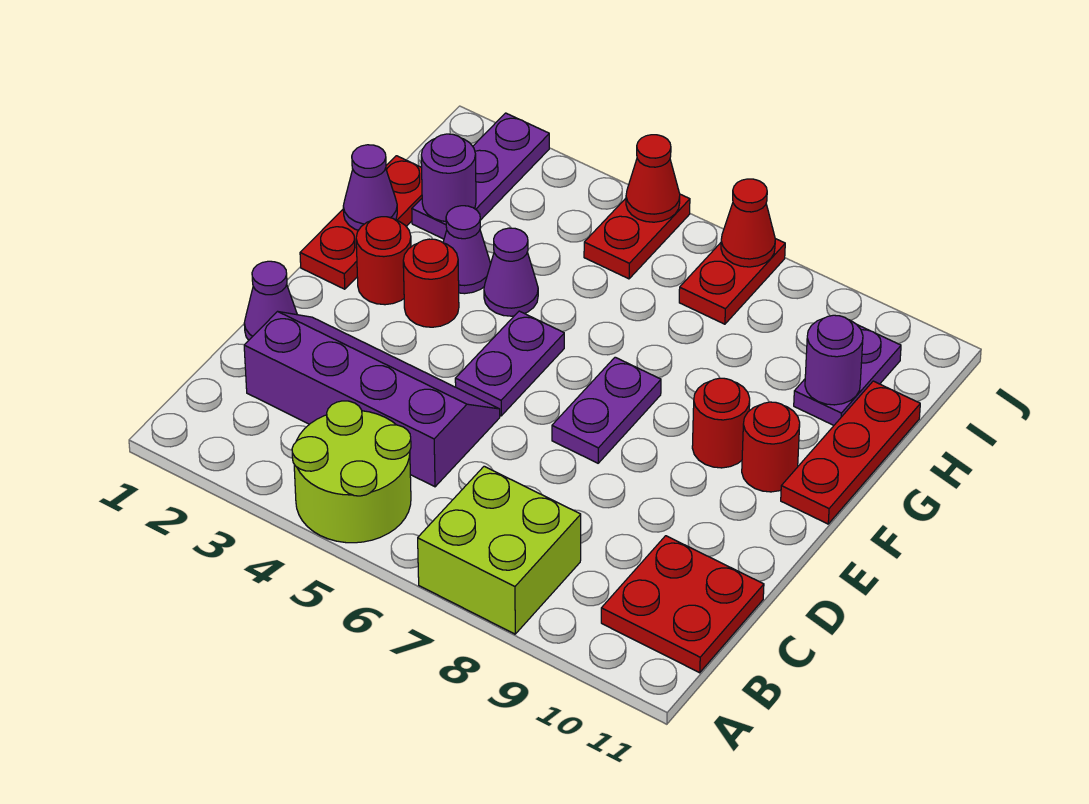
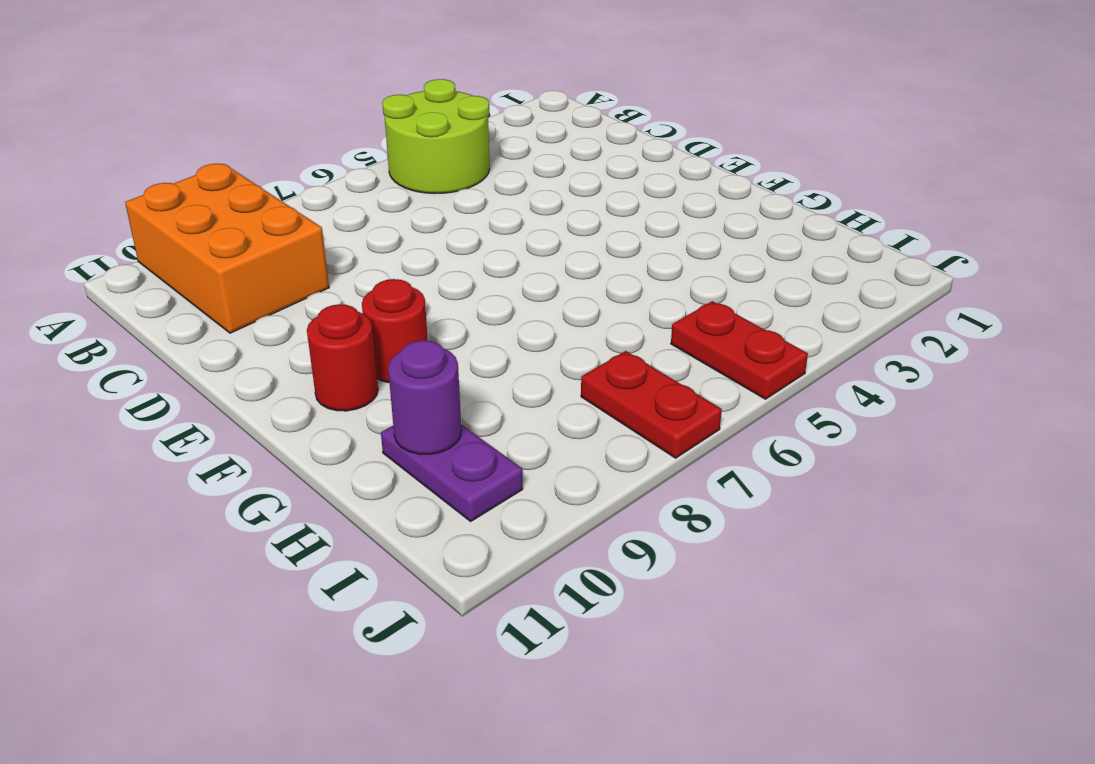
orange brick A9:C10 level 1 -> red plate B10:C11 level 1
none -> lime brick A7:B8 level 1
none -> purple slope C2:D5 level 1 top C
none -> purple cone D1 level 1

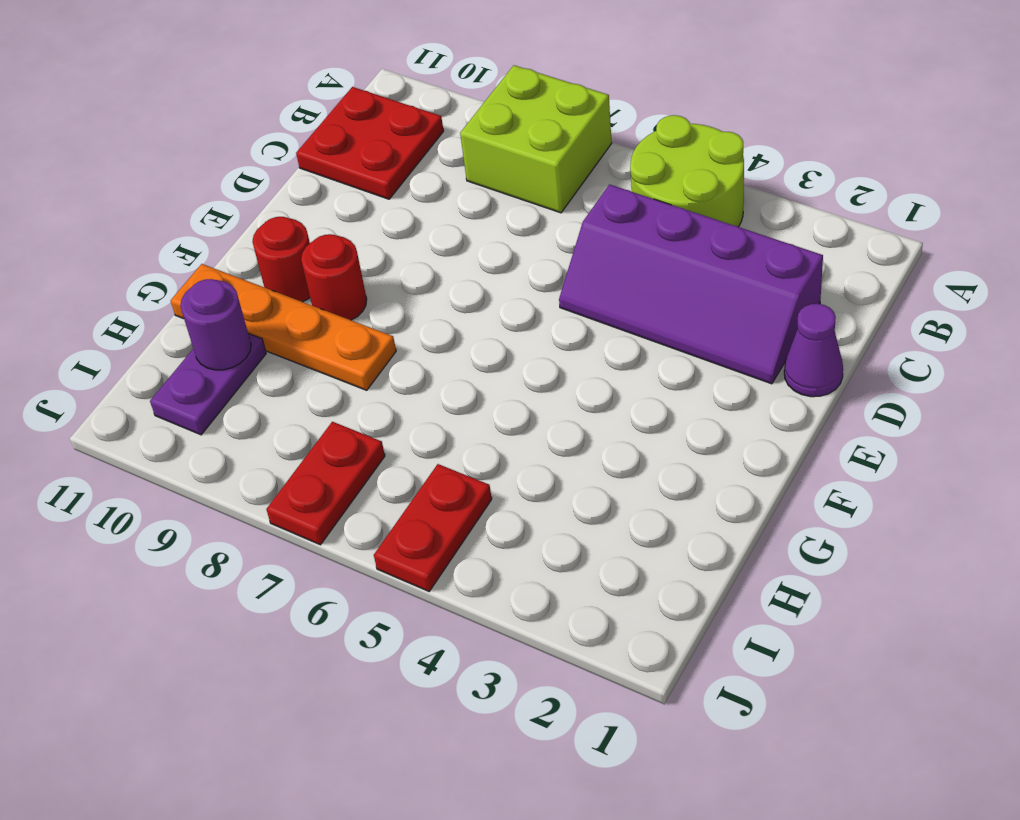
orange plate G8:G11 level 1 -> red plate F11:H11 level 1
none -> purple plate E5:F5 level 1
none -> purple plate E7:F7 level 1
none -> red plate F1:H1 level 1

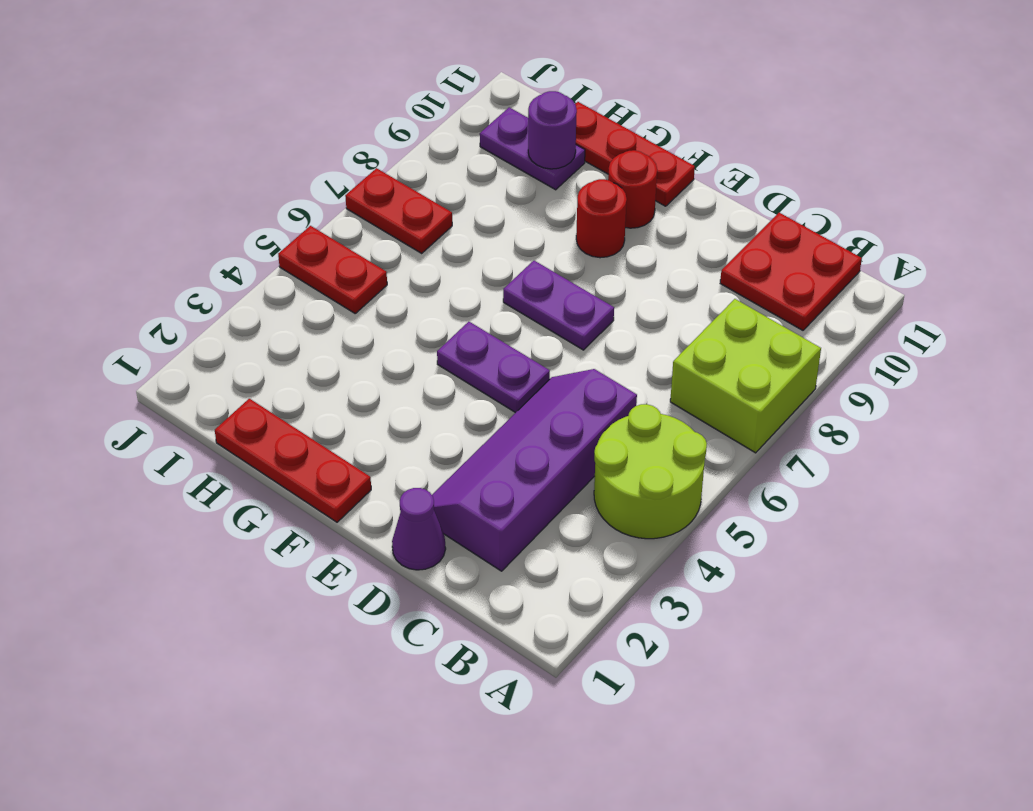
none -> red round brick F2 level 1
none -> red round brick F3 level 1
none -> purple cone G3 level 1

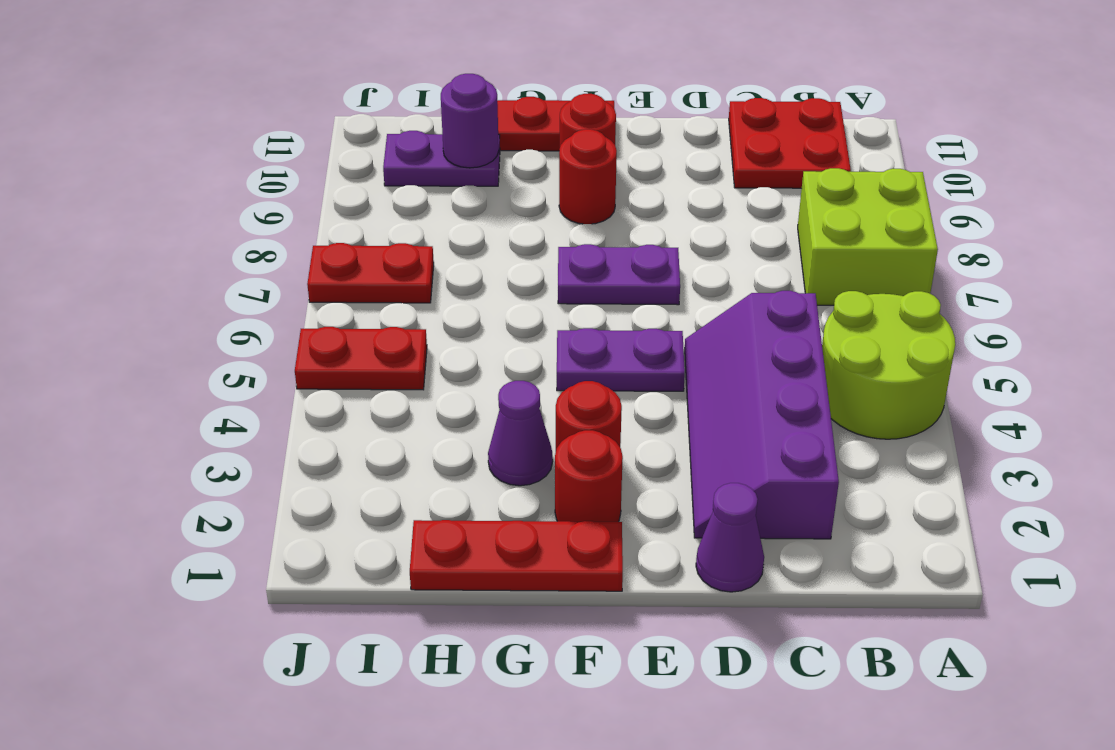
none -> purple cone G4 level 1
none -> purple plate H2:J2 level 1
none -> purple cone G1 level 2

